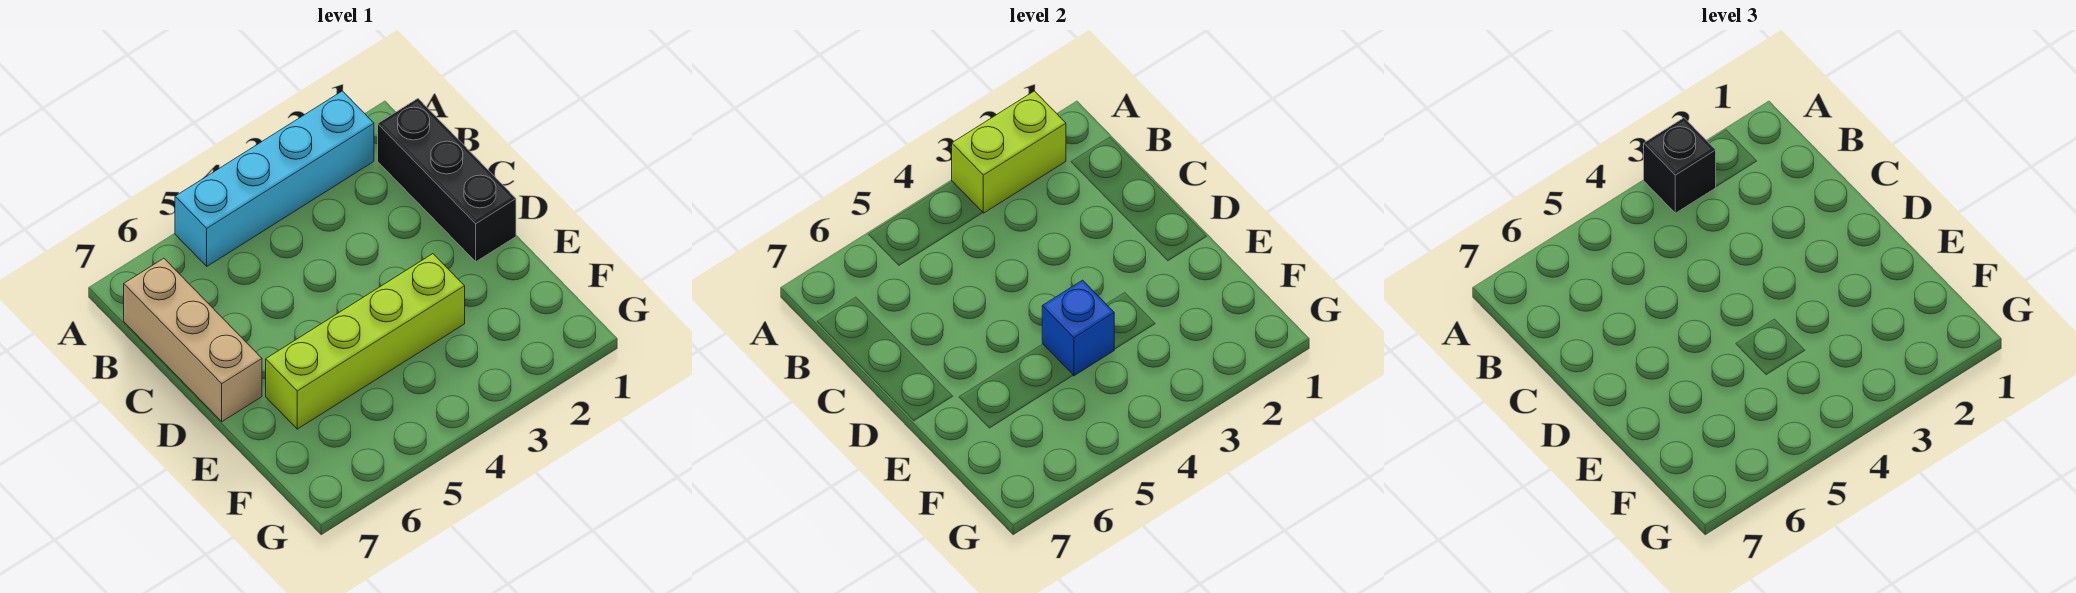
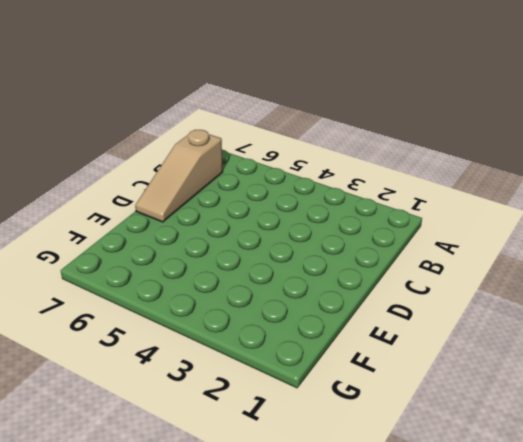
tan slope B7:D7 level 1 top B -> tan brick B7:D7 level 1
none -> cyan brick A2:A5 level 1
none -> black brick B1:D1 level 1

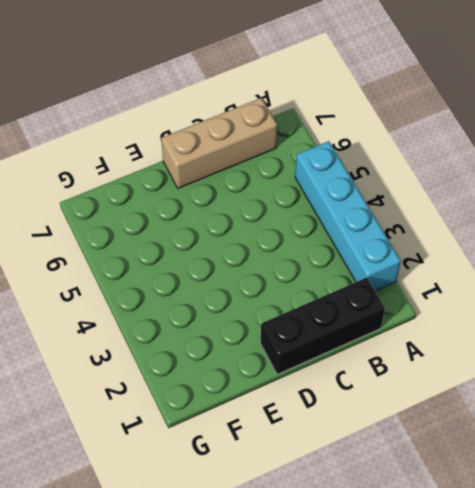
none -> lime brick E3:E6 level 1
none -> lime brick A2:A3 level 2

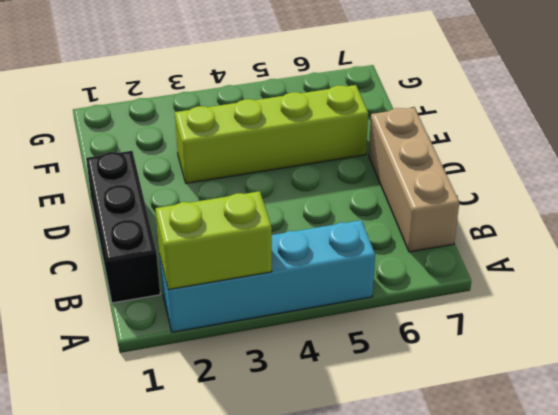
none -> blue brick E4 level 2
none -> black brick A3 level 3

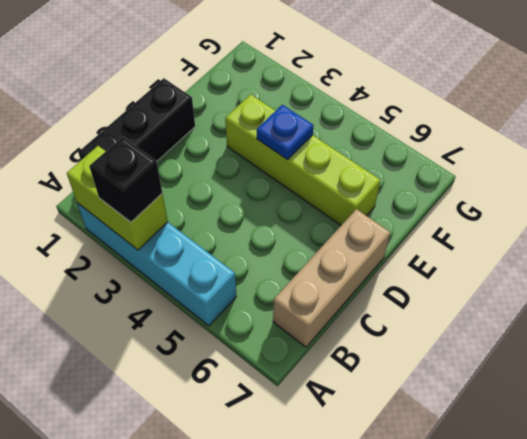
blue plate E4 level 2 -> blue brick E4 level 2

